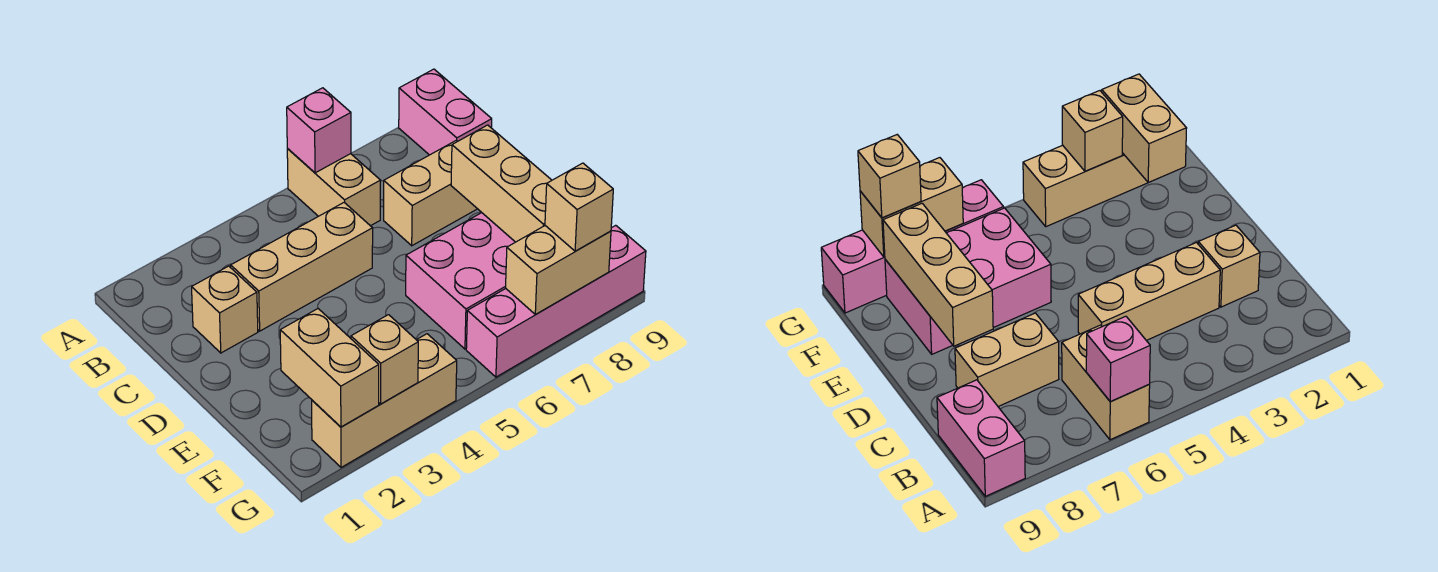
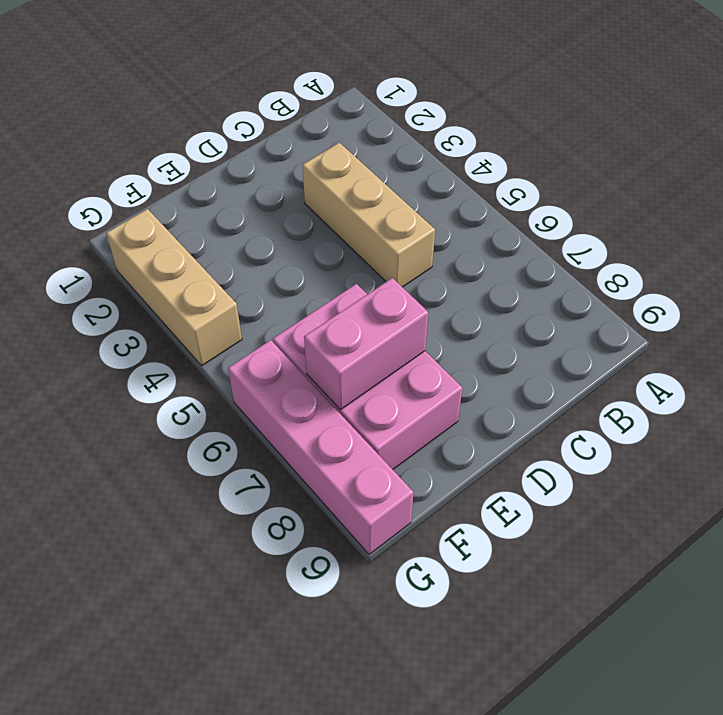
pink brick E7:F7 level 2 -> pink brick A9:B9 level 1
none -> tan brick A6:B6 level 1
none -> tan brick C2 level 1
none -> tan brick C7:C8 level 1

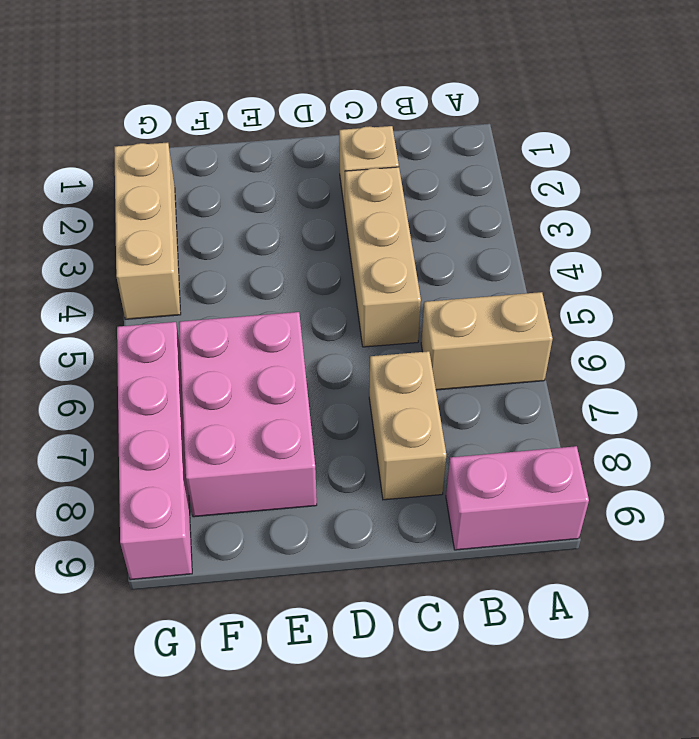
none -> pink brick A6 level 2
none -> tan brick D8:F8 level 2
none -> tan brick F2:G2 level 2

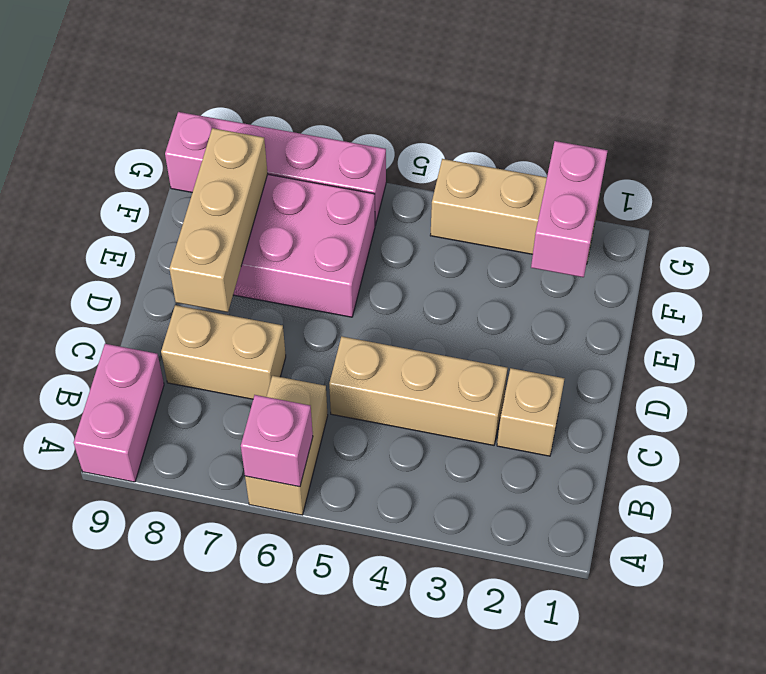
pink brick F2:G2 level 2 -> tan brick F2:G2 level 2
none -> tan brick G3 level 2
none -> tan brick G7:G8 level 2
none -> tan brick G8 level 3

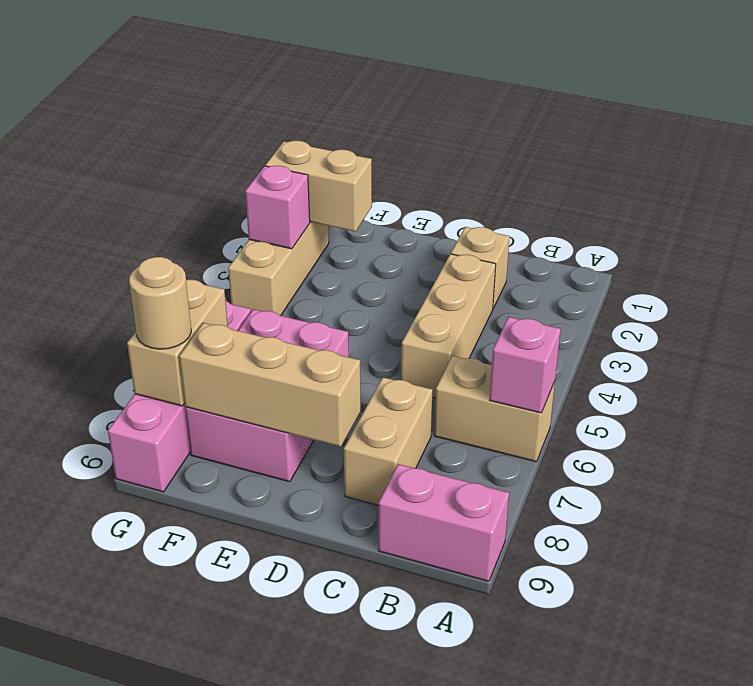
pink brick G3 level 2 -> tan brick G3 level 2
tan round brick G8 level 3 -> tan brick G8 level 3

